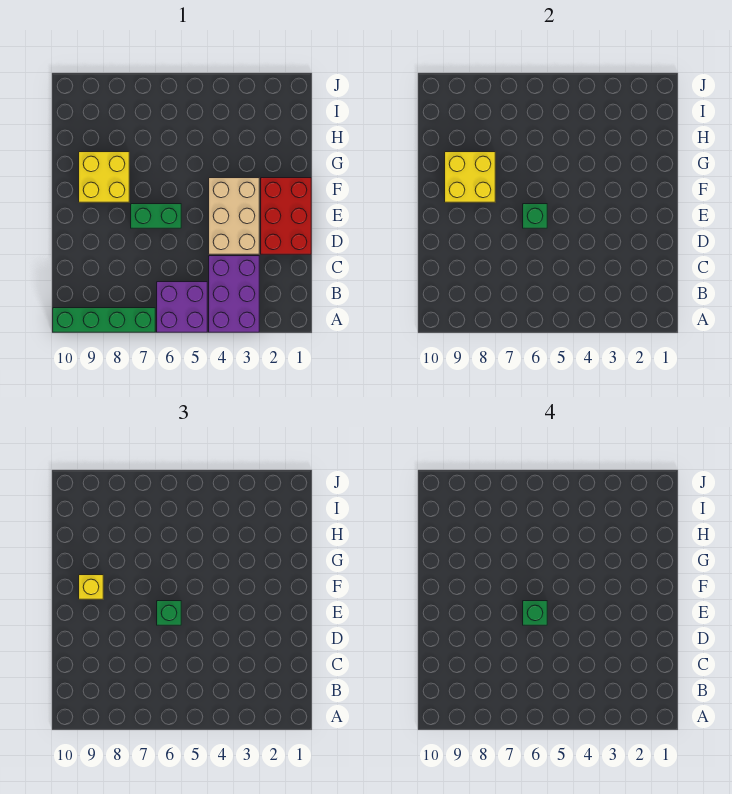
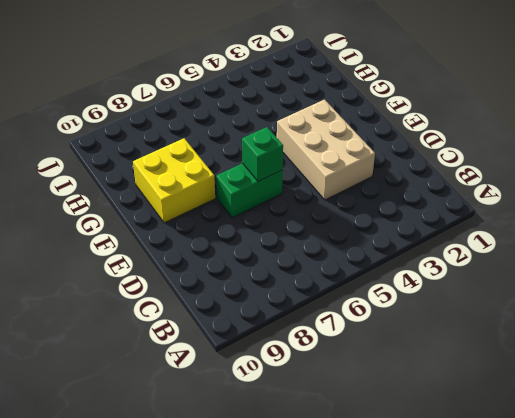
none -> purple brick A3:C4 level 1
none -> purple brick A5:B6 level 1
none -> green brick A7:A10 level 1

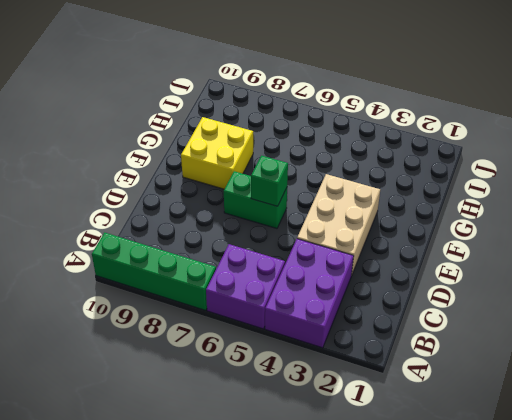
none -> red brick D1:F2 level 1
none -> yellow brick F8:G9 level 2
none -> green brick E6 level 3

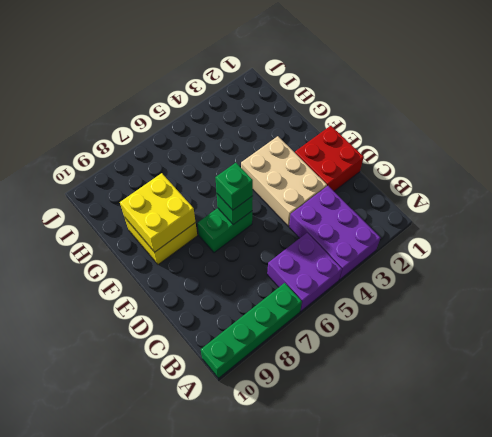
red brick D1:E2 level 1 -> red brick D1:F2 level 1
none -> yellow brick F9 level 3
none -> green brick E6 level 4

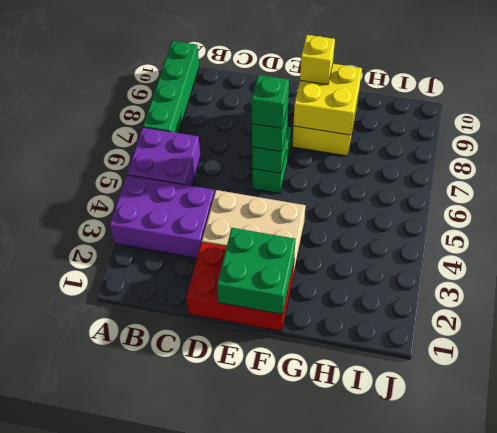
green brick E1:F2 level 2 -> none

